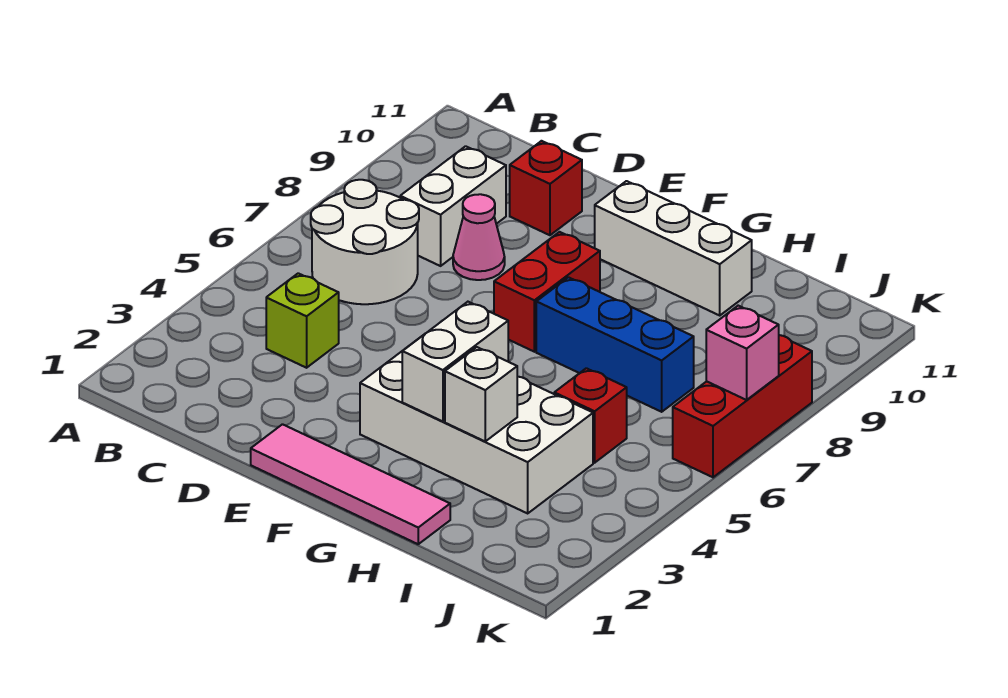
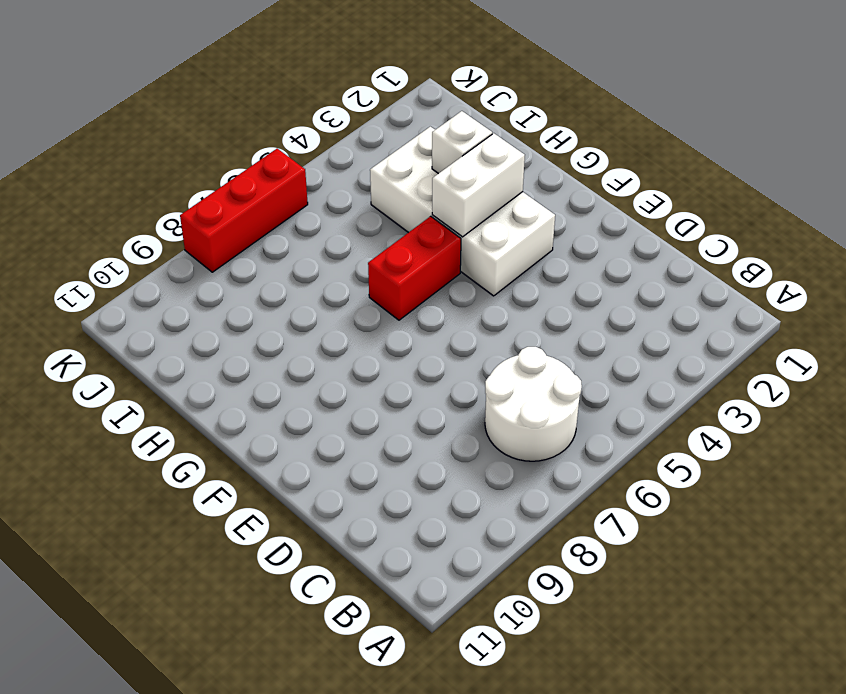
red brick G5:G6 level 1 -> red brick F7:F8 level 1
none -> lime brick C4 level 1
none -> white brick C8:C9 level 1
none -> pink cone D8 level 1

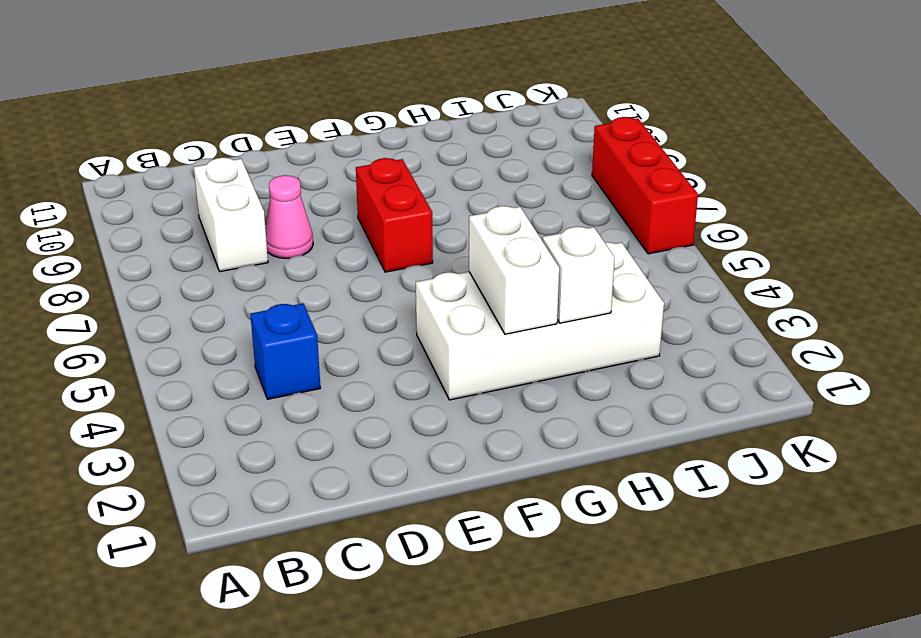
blue brick C4 level 1 -> lime brick C4 level 1
none -> white round brick B6:C7 level 1
none -> red brick D10 level 1
none -> pink tile E1:H1 level 1

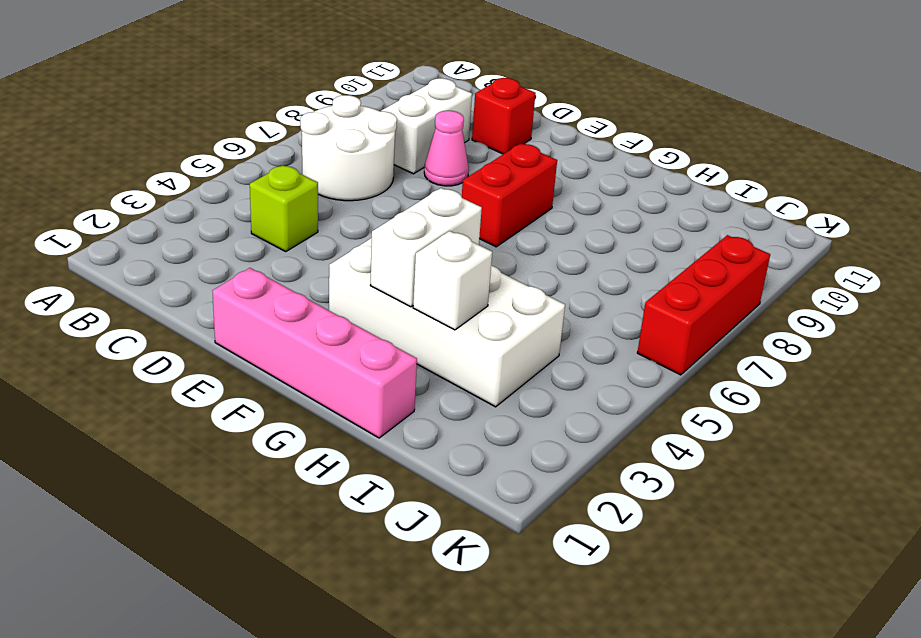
pink brick E1:H1 level 1 -> pink tile E1:H1 level 1
none -> white brick F10:H10 level 1
none -> blue brick G7:I7 level 1
none -> red brick I5 level 1

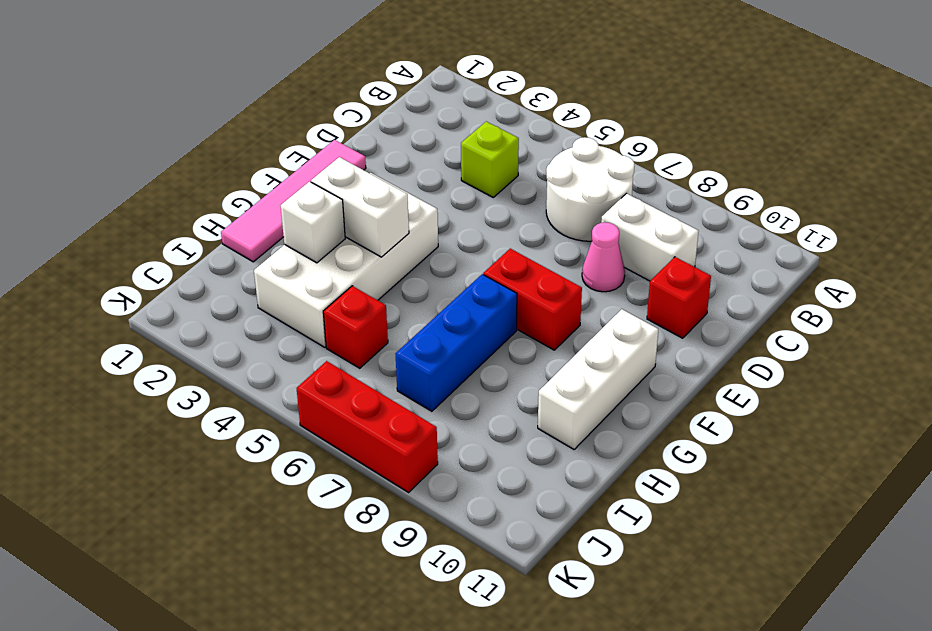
none -> pink brick K7 level 2

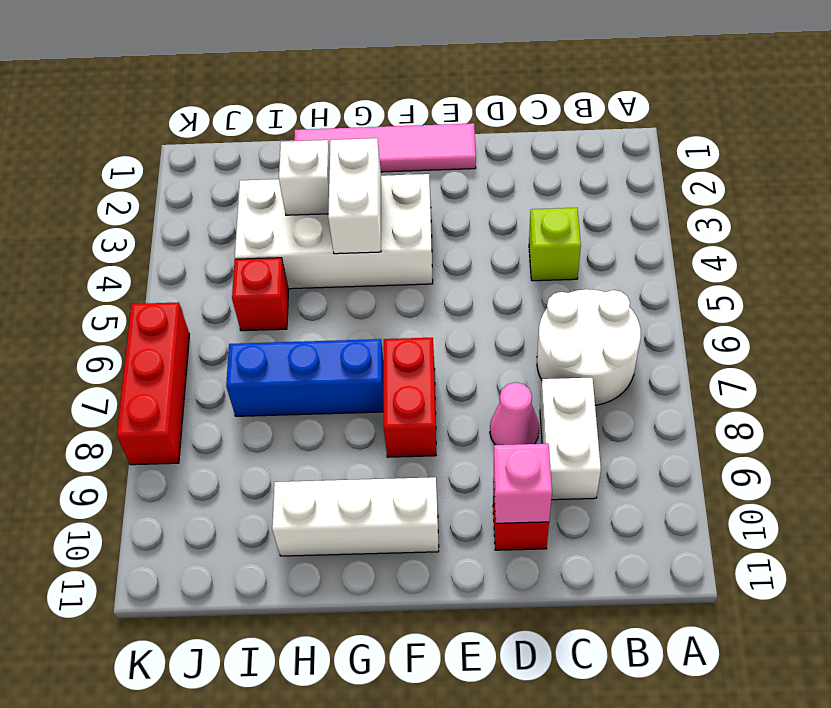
pink brick D10 level 2 -> pink brick K7 level 2

